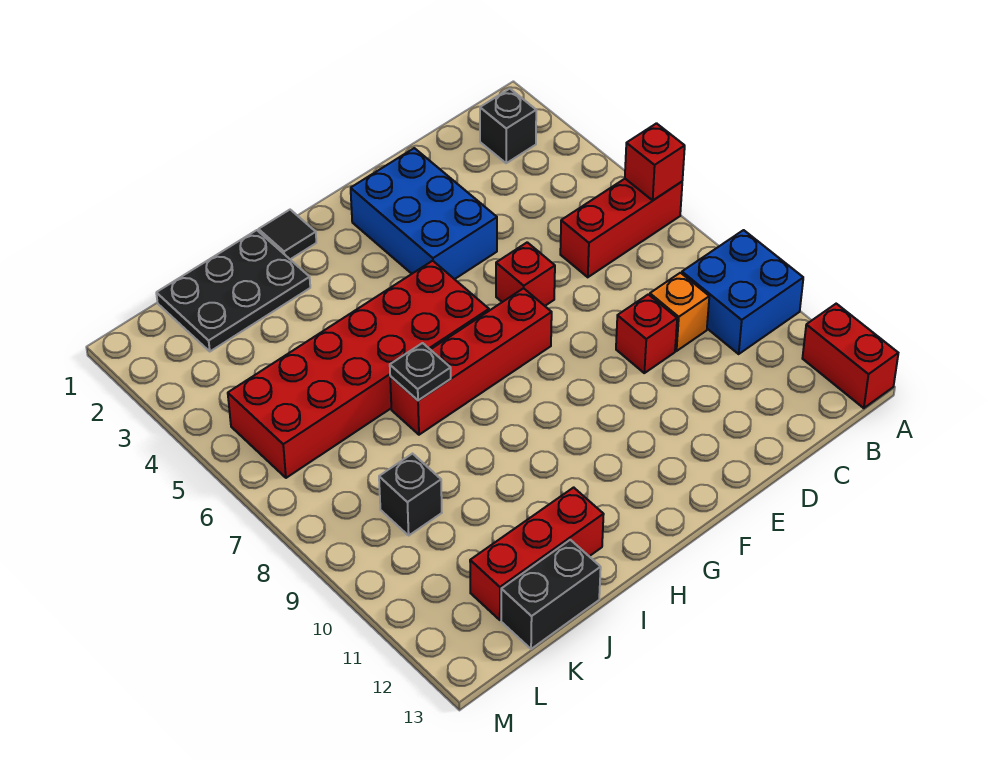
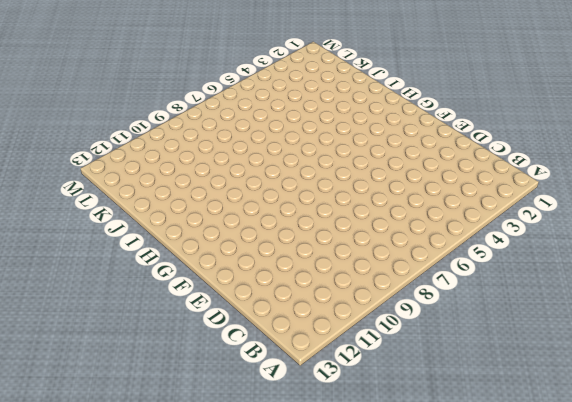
none -> red brick A6:C6 level 1
none -> blue brick A9:B10 level 1
none -> red brick A12:A13 level 1

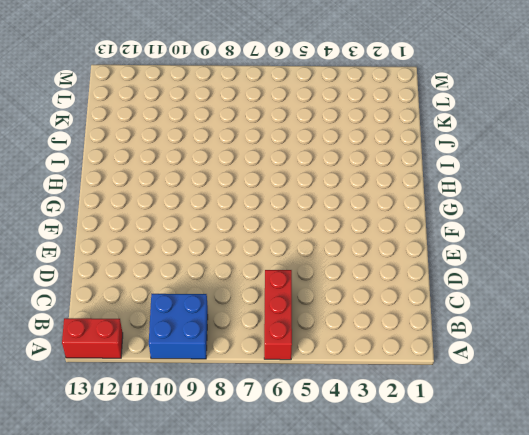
none -> black brick B2 level 1
none -> orange brick C9 level 1
none -> red brick D9 level 1

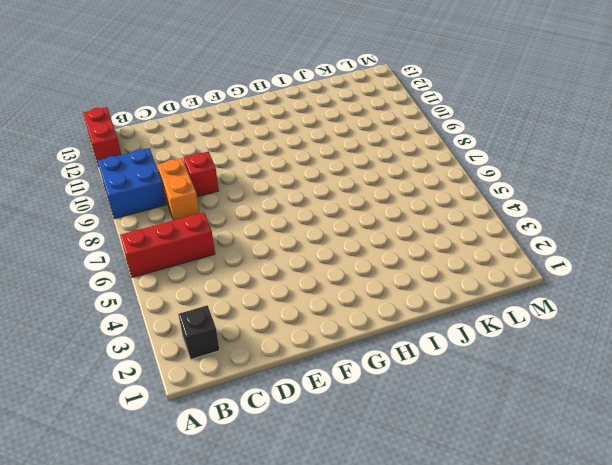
orange brick C8:C9 level 1 -> orange brick C9 level 1
none -> blue brick E2:F4 level 1
none -> red brick E6 level 1
none -> red brick F7:I7 level 1

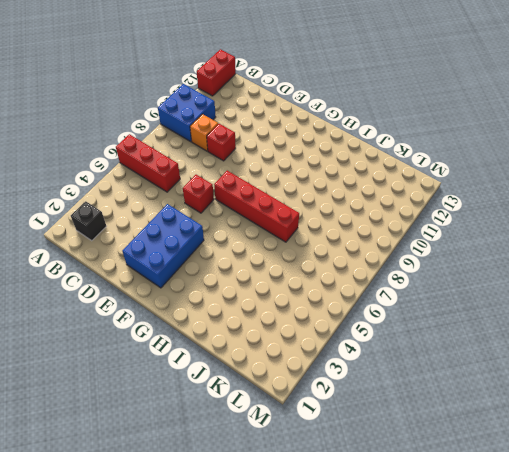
none -> red brick G5:L6 level 1
none -> black tile H1 level 1
none -> black plate I1:K2 level 1

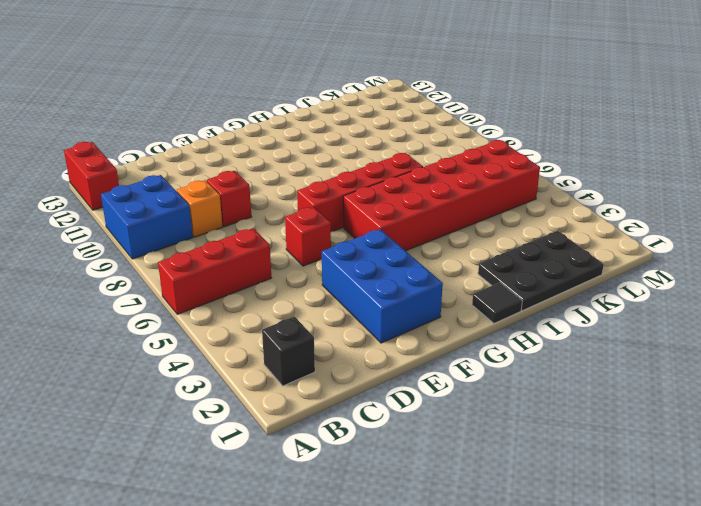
none -> red brick I12:K12 level 1
none -> black brick J13:K13 level 1
none -> black brick K9 level 1

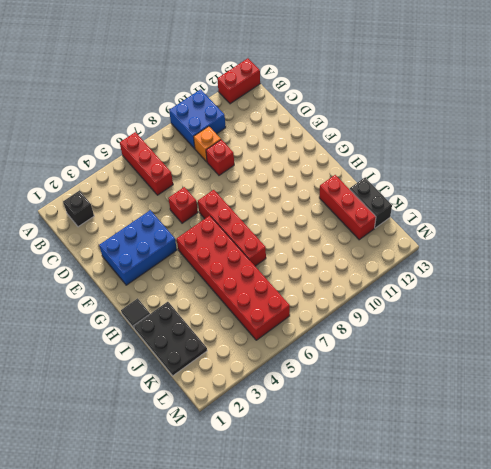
none -> black brick K9 level 1
none -> red brick A6 level 2
none -> black plate I7 level 2

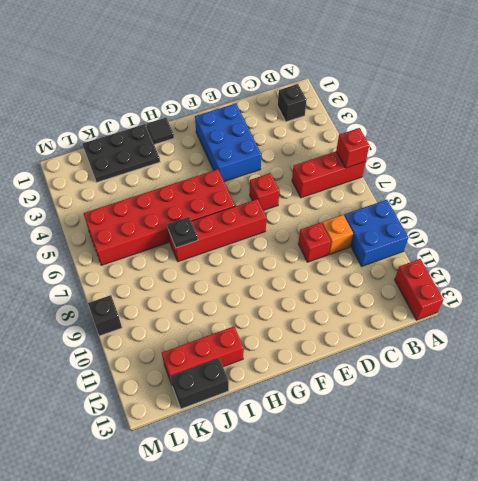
black brick M9 level 1 -> black brick K9 level 1

